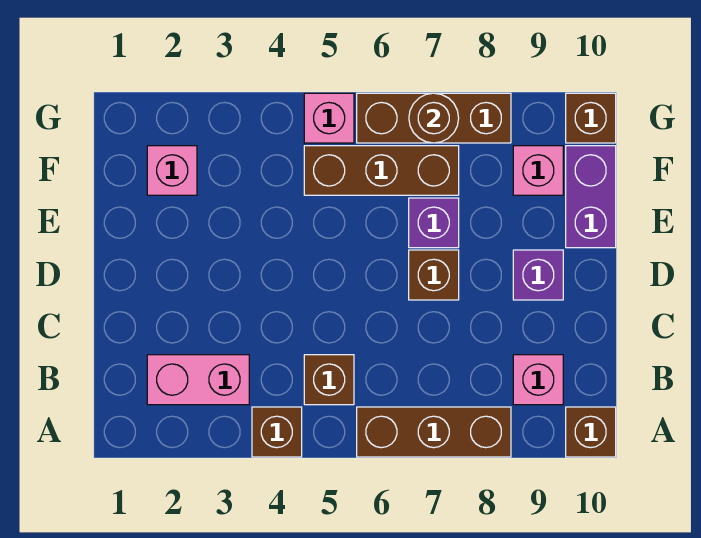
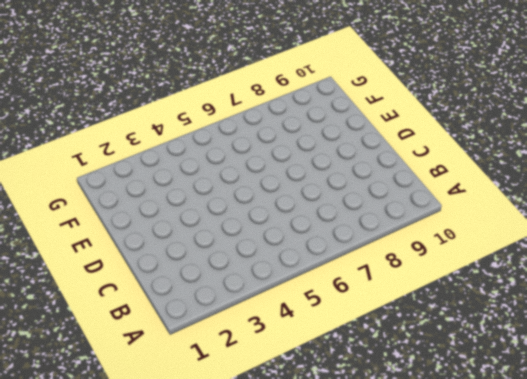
none -> brown brick A4 level 1
none -> brown brick A6:A8 level 1
none -> brown brick A10 level 1

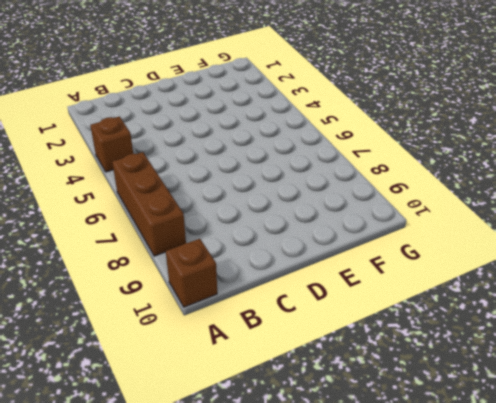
none -> pink brick B2:B3 level 1
none -> brown brick B5 level 1
none -> pink brick B9 level 1

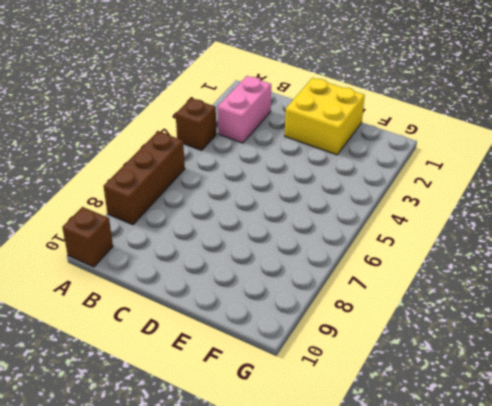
yellow brick D1:E2 level 1 -> none
none -> brown brick B5 level 1
none -> pink brick B9 level 1
none -> brown brick D7 level 1

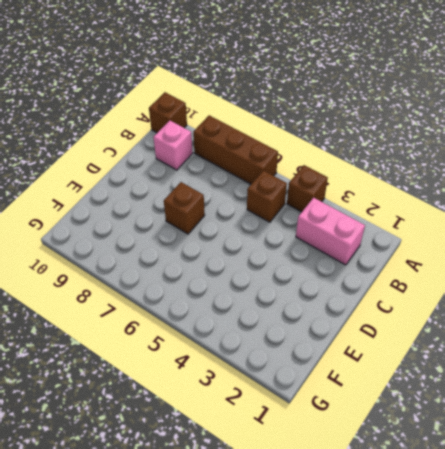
none -> purple brick D9 level 1
none -> purple brick E7 level 1
none -> purple brick E10:F10 level 1

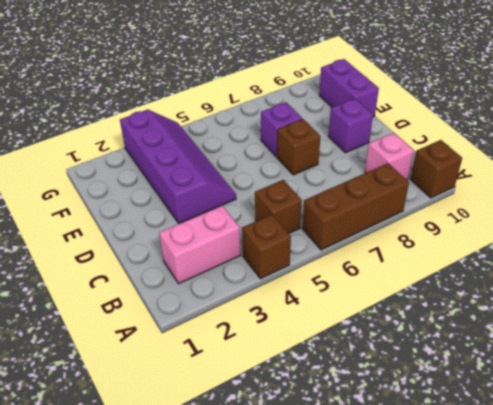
purple slope D3:G4 level 1 top 3 -> none
none -> pink brick F2 level 1
none -> brown brick F5:F7 level 1
none -> pink brick F9 level 1

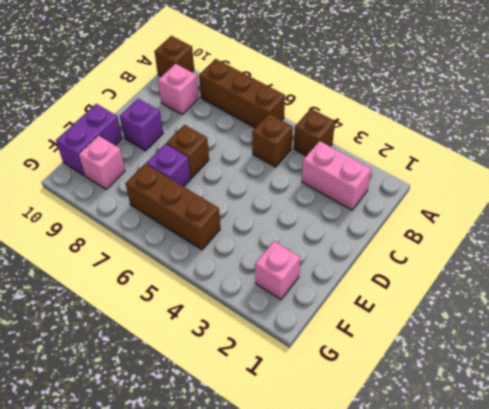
none -> pink brick G5 level 1
none -> brown brick G6:G8 level 1
none -> brown brick G10 level 1

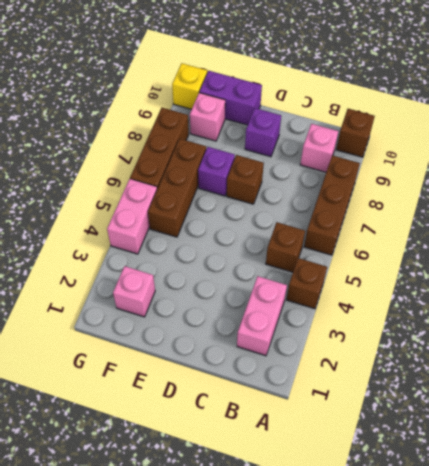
pink brick G4:G5 level 1 -> pink brick G5 level 1
yellow brick G10 level 1 -> brown brick G10 level 1
none -> brown round brick G7 level 2

